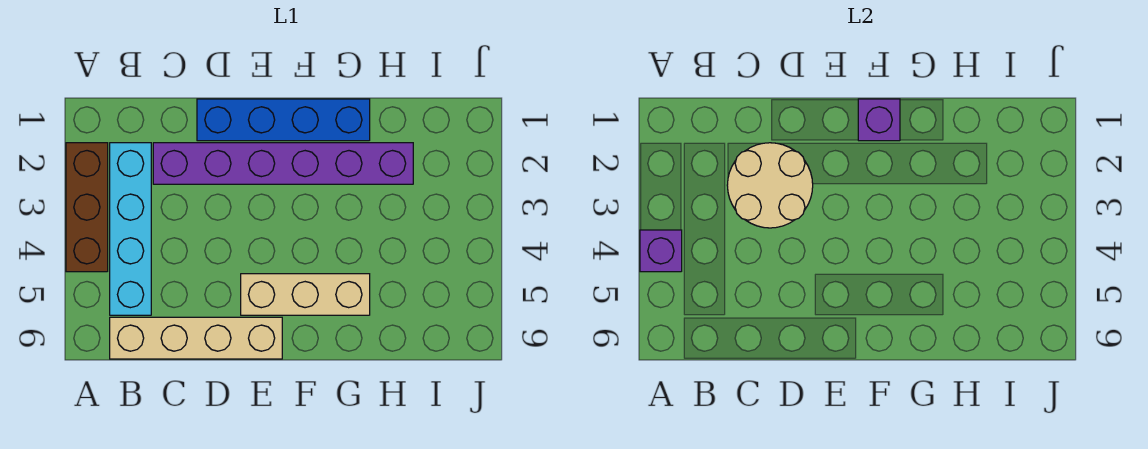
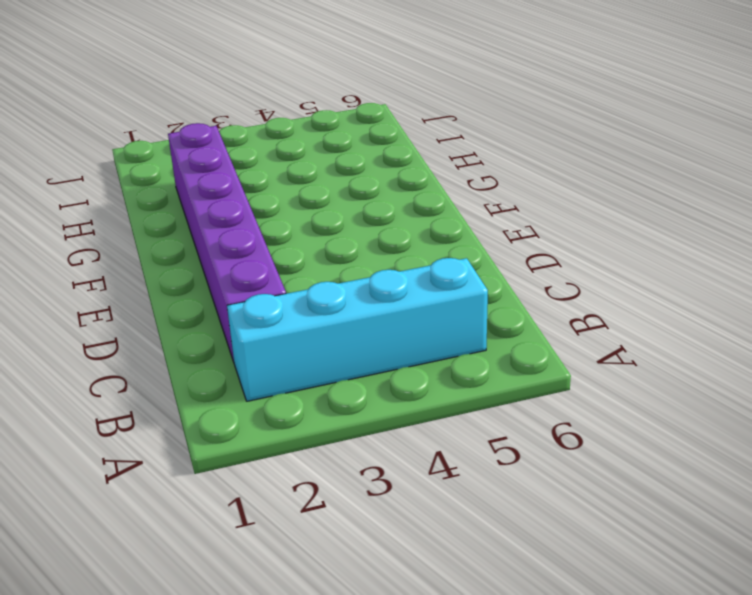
none -> brown brick A2:A4 level 1
none -> tan brick B6:E6 level 1

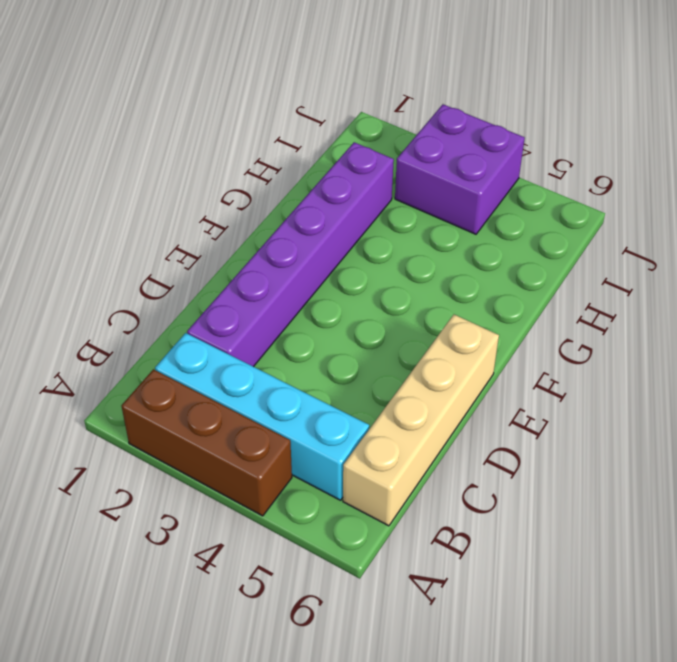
purple brick I3:J4 level 1 -> none
none -> blue brick D1:G1 level 1
none -> tan brick E5:G5 level 1

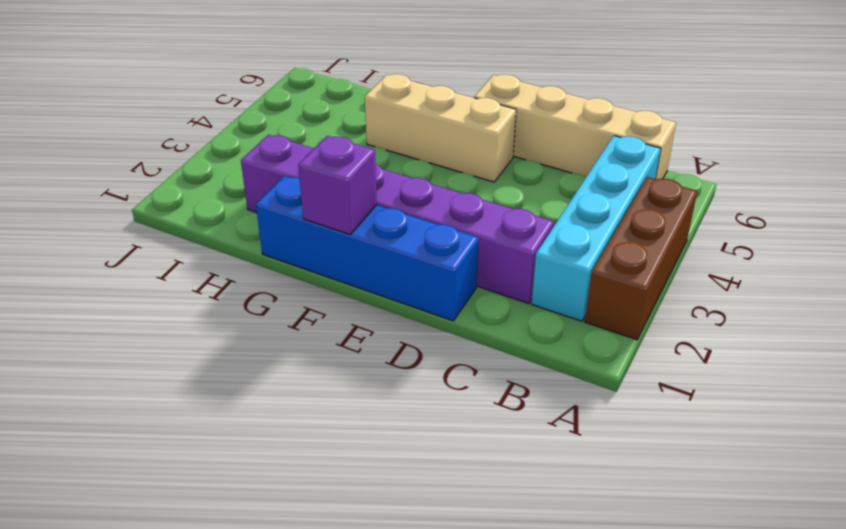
none -> purple brick A4 level 2
none -> tan round brick C2:D3 level 2

